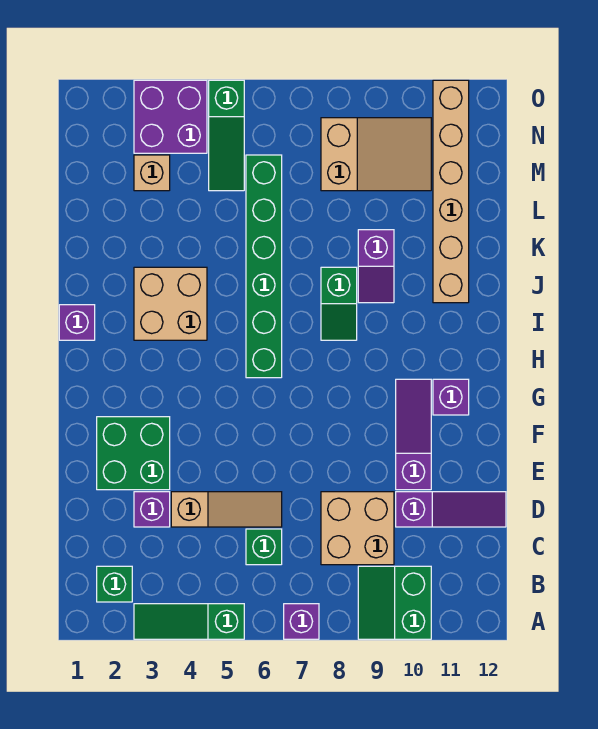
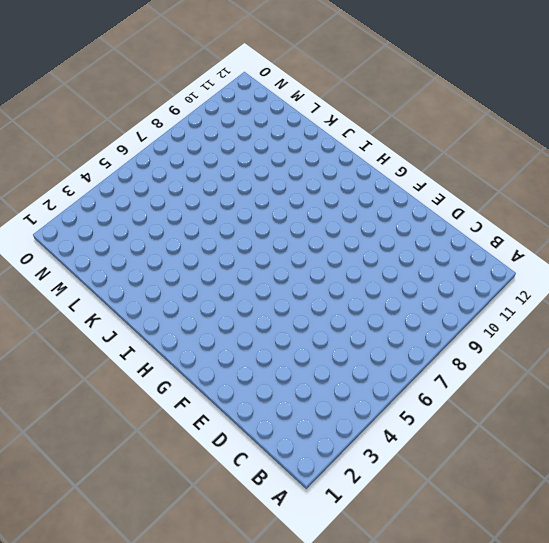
none -> green slope A3:A5 level 1 top 5
none -> purple brick A7 level 1
none -> green slope A9:B10 level 1 top 10

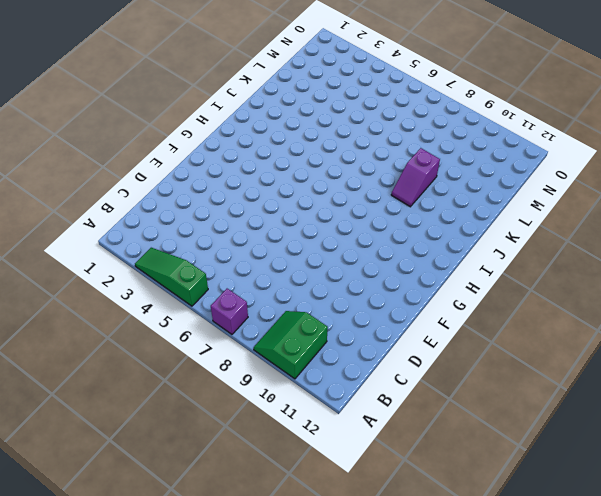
none -> green brick B2 level 1
none -> green brick C6 level 1
none -> tan brick C8:D9 level 1

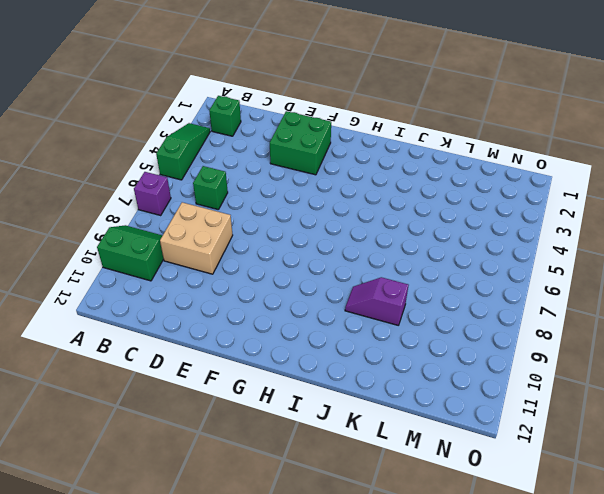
none -> purple brick D3 level 1
none -> tan slope D4:D6 level 1 top 4
none -> purple slope D10:D12 level 1 top 10

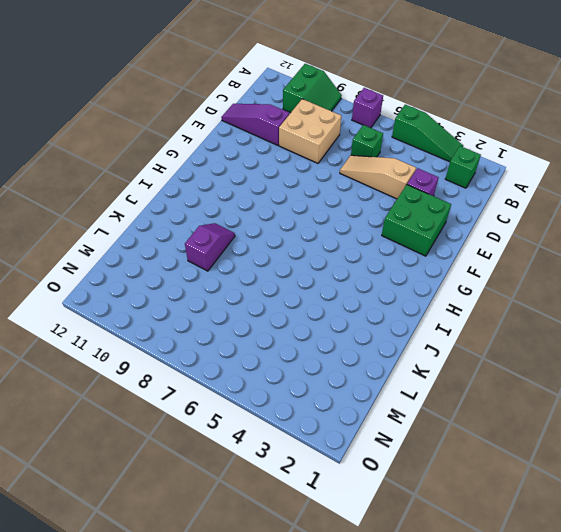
none -> purple slope E10:G10 level 1 top E
none -> purple brick G11 level 1
none -> green brick H6:M6 level 1

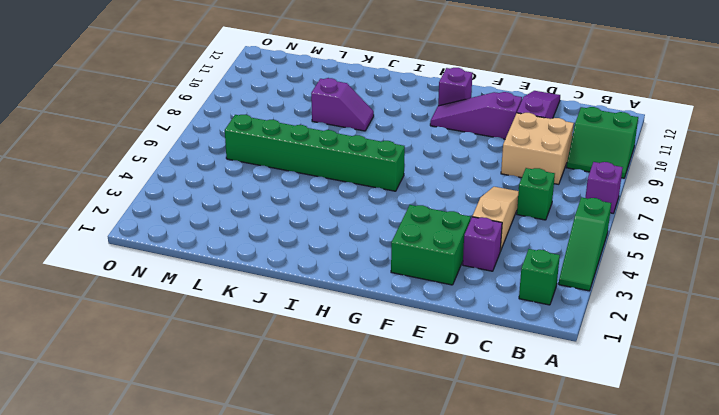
none -> purple brick I1 level 1
none -> tan brick I3:J4 level 1
none -> green slope I8:J8 level 1 top J

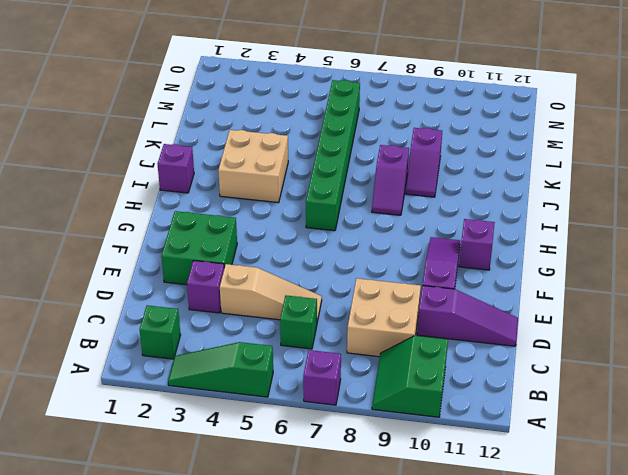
purple slope I8:J8 level 1 top J -> green slope I8:J8 level 1 top J
none -> tan brick J11:O11 level 1
none -> tan brick M3 level 1
none -> green slope M5:O5 level 1 top O

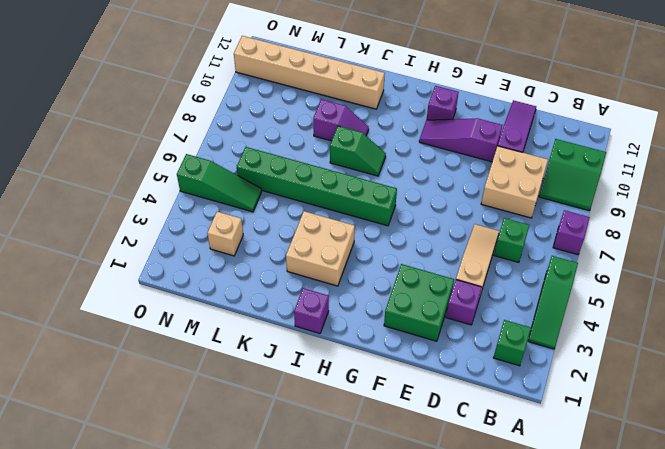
none -> tan slope M8:N10 level 1 top 8
none -> purple brick N3:O4 level 1

